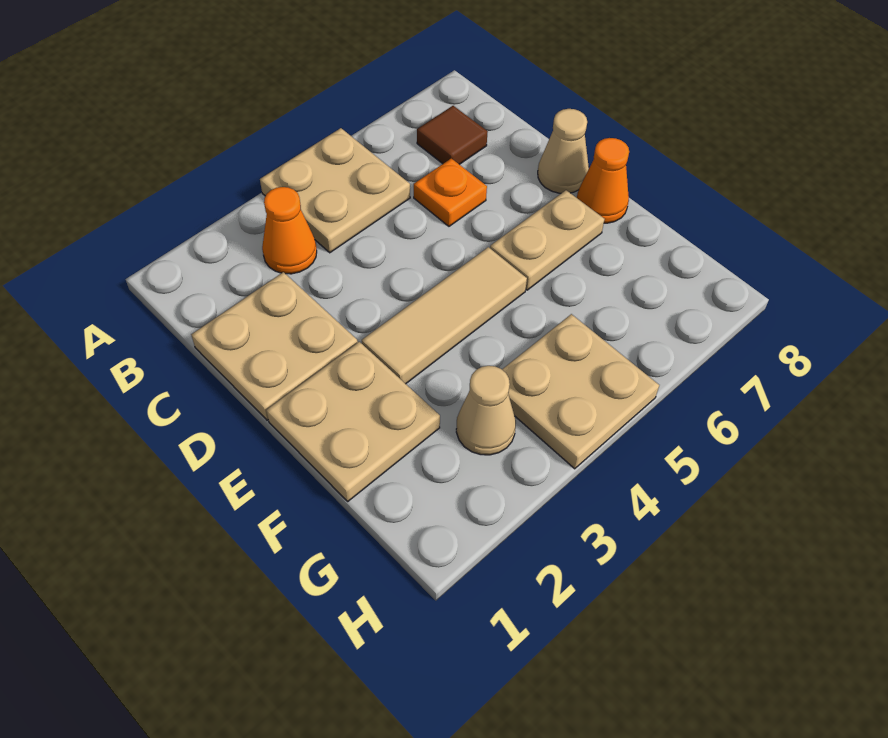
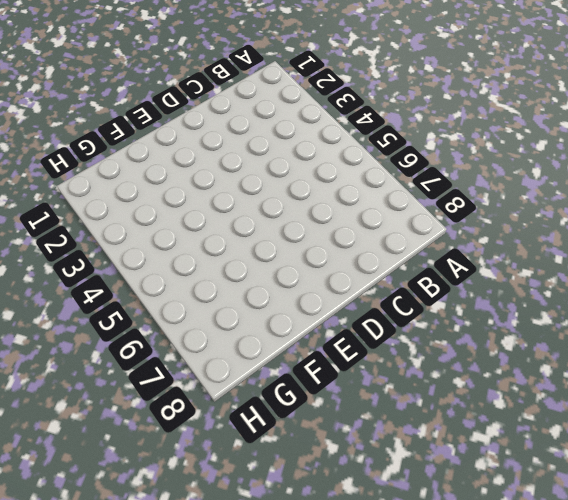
none -> tan plate A4:B5 level 1
none -> orange cone B3 level 1
none -> brown tile B7 level 1

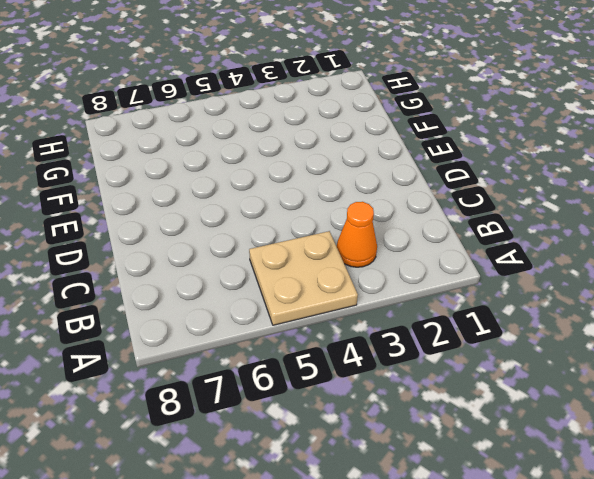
none -> brown tile B7 level 1
none -> tan plate C1:D2 level 1
none -> orange plate C6 level 1

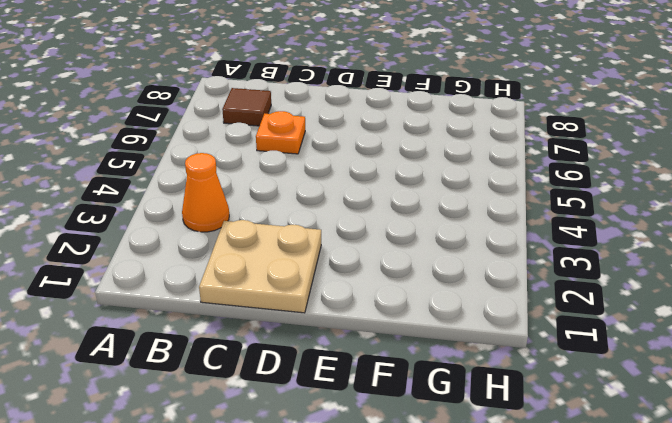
none -> tan plate A4:B5 level 1
none -> tan cone D8 level 1
none -> tan plate E1:F2 level 1

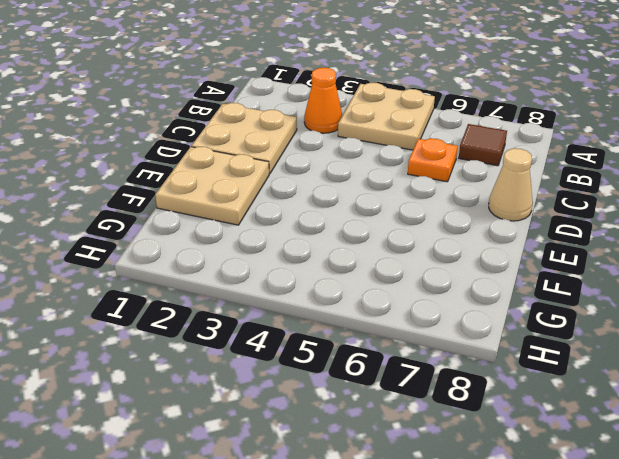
none -> tan tile E3:E5 level 1
none -> tan plate E6:E7 level 1
none -> orange cone E8 level 1

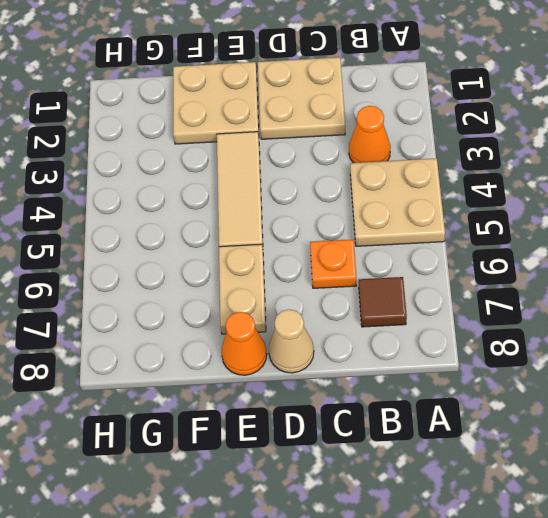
none -> tan cone G3 level 1
none -> tan plate G4:H5 level 1

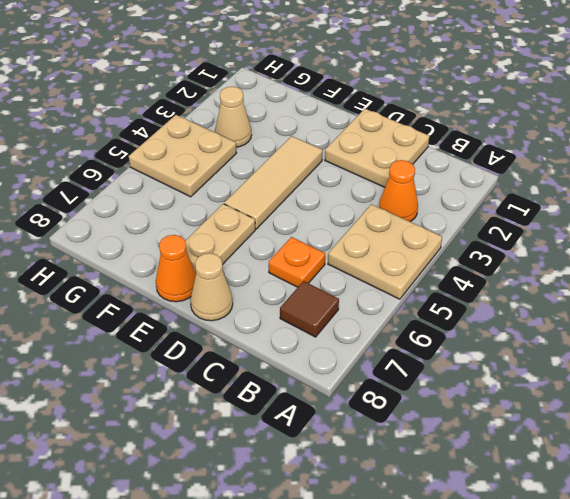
none -> tan plate E1:F2 level 1

